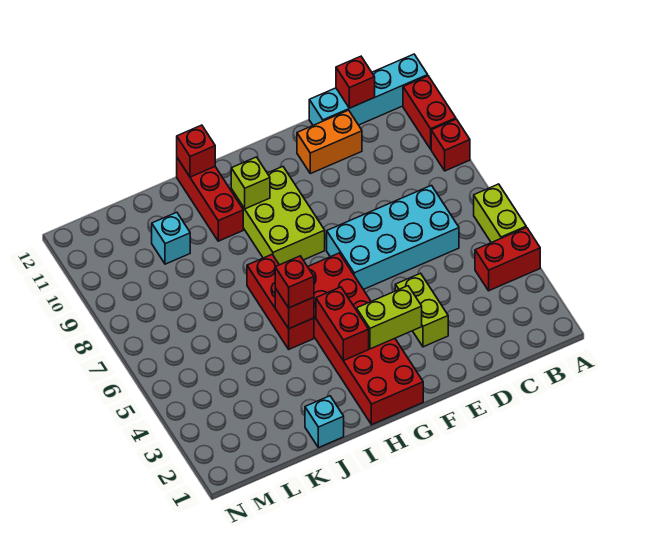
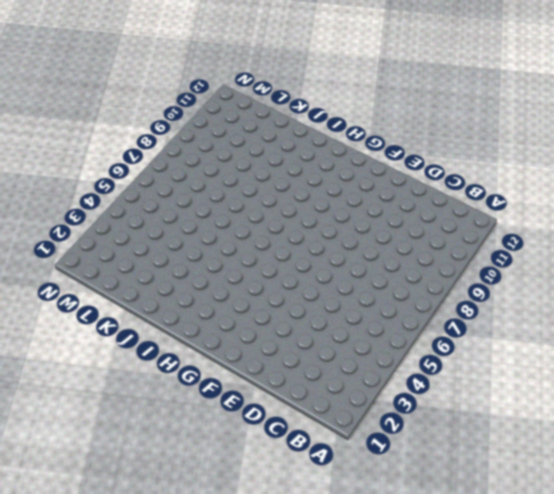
none -> red brick A4:B4 level 1
none -> lime brick A5:A6 level 1
none -> red brick A9 level 1

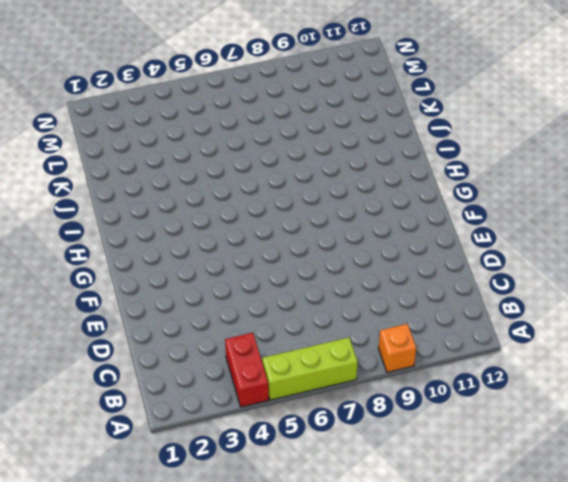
lime brick A5:A7 level 1 -> lime brick A5:A6 level 1
orange brick A9 level 1 -> red brick A9 level 1
none -> red brick A10:A11 level 1
none -> cyan brick A12:D12 level 1
none -> cyan brick C6:F7 level 1

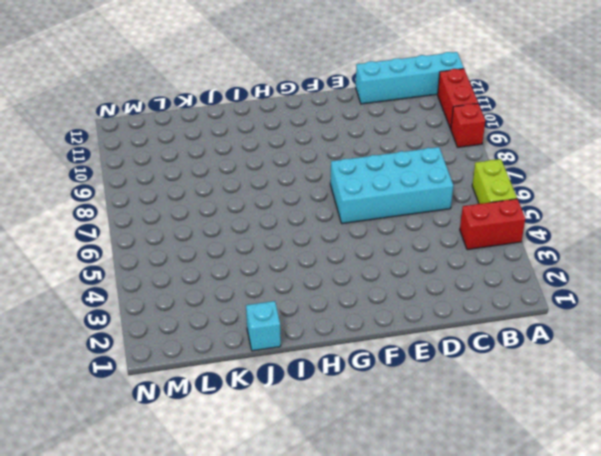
none -> orange brick D11:E11 level 1
none -> lime brick E3:E4 level 1
none -> red brick G1:H6 level 1

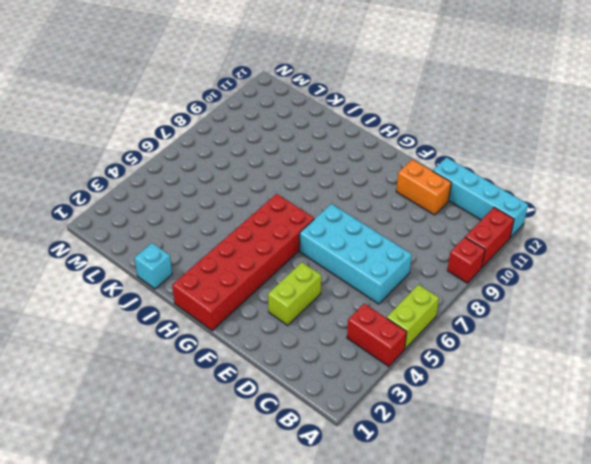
none -> lime brick G8:H10 level 1
none -> red brick I5:I7 level 1
none -> red brick I10:I12 level 1

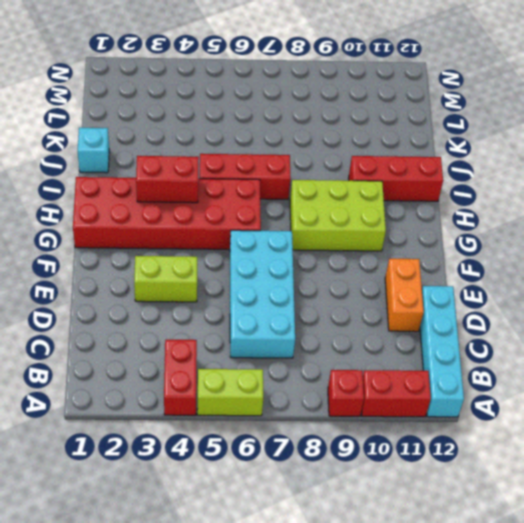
none -> cyan brick K10 level 1
none -> red brick C12 level 2
none -> lime brick F3:G3 level 2

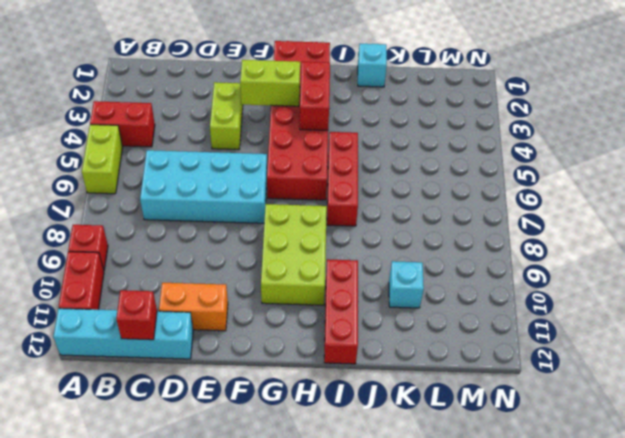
none -> lime brick H10 level 2
none -> red brick I5 level 2
none -> red brick I12 level 2

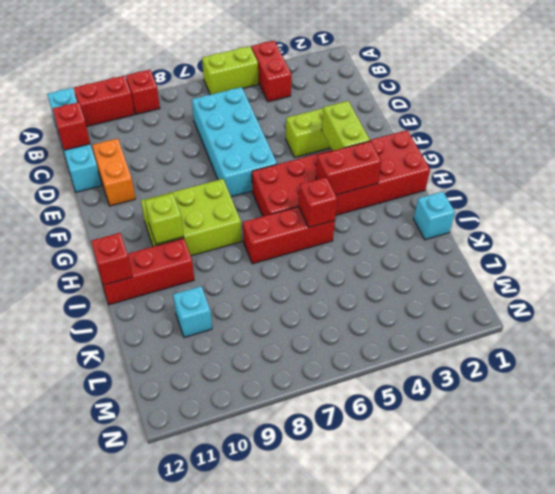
none -> red brick I5 level 3

